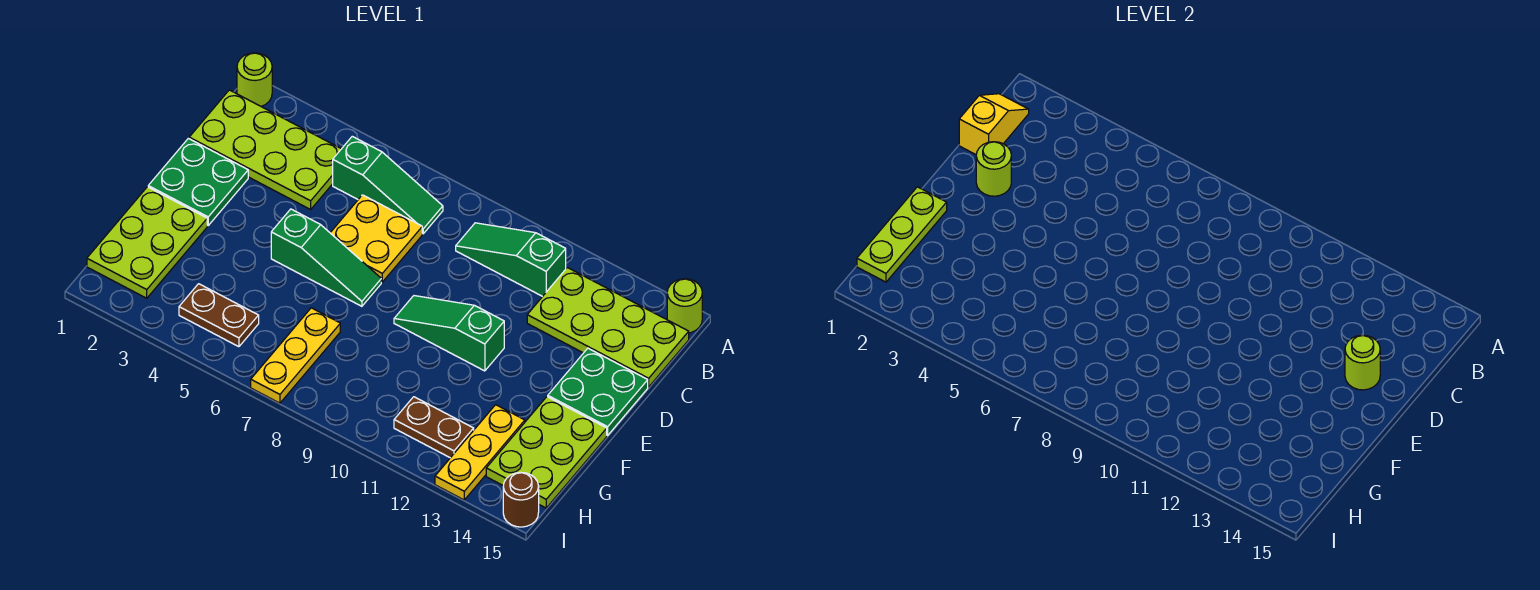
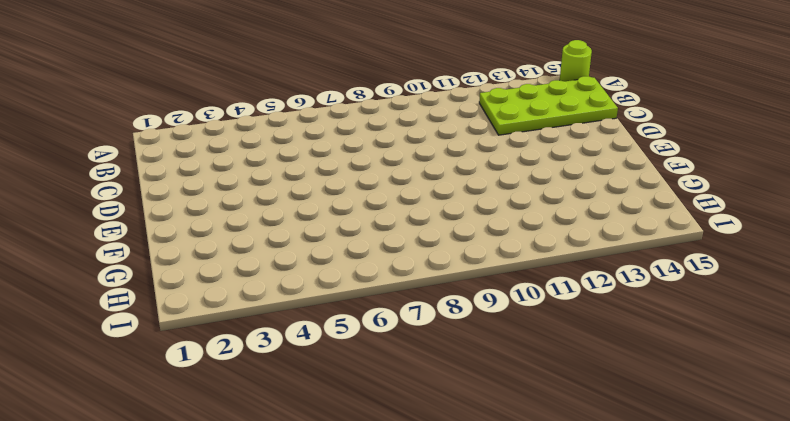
none -> lime round brick A1 level 1
none -> lime plate B1:C4 level 1
none -> green slope B5:B7 level 1 top 5

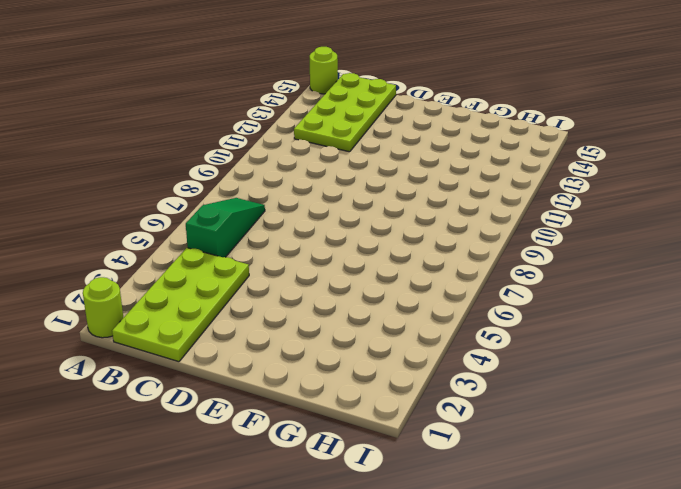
none -> green slope B9:B11 level 1 top 11
none -> yellow plate C6:D7 level 1
none -> green plate D1:E2 level 1

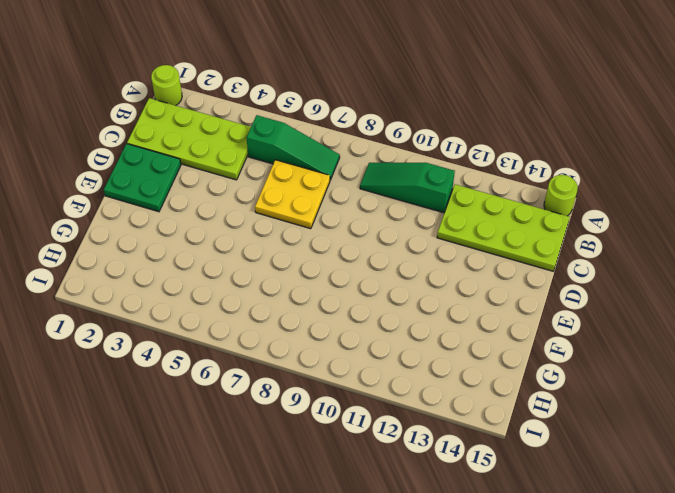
none -> green plate D14:E15 level 1
none -> green slope E5:E7 level 1 top 5
none -> green slope E9:E11 level 1 top 11

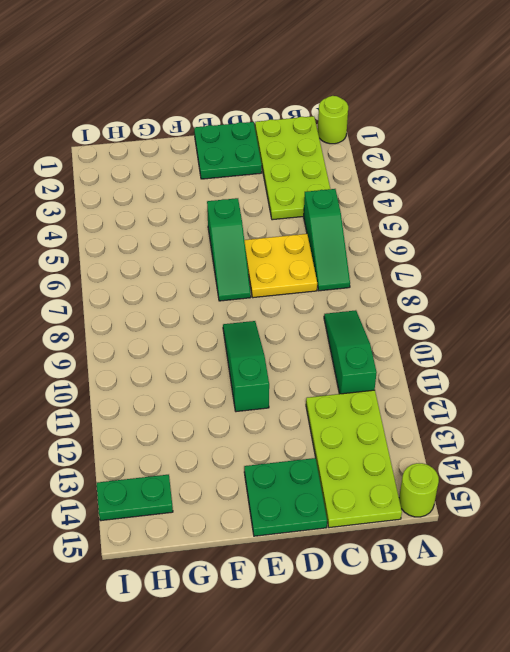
green plate H14:I14 level 1 -> lime plate F14:H15 level 1
none -> lime plate F1:H2 level 1
none -> yellow plate G7:I7 level 1
none -> yellow plate G13:I13 level 1

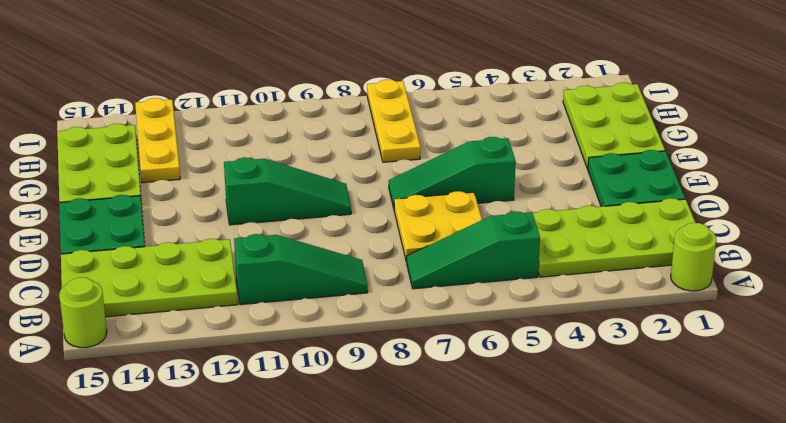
none -> brown plate H4:H5 level 1
none -> brown plate H11:H12 level 1
none -> brown round brick I15 level 1

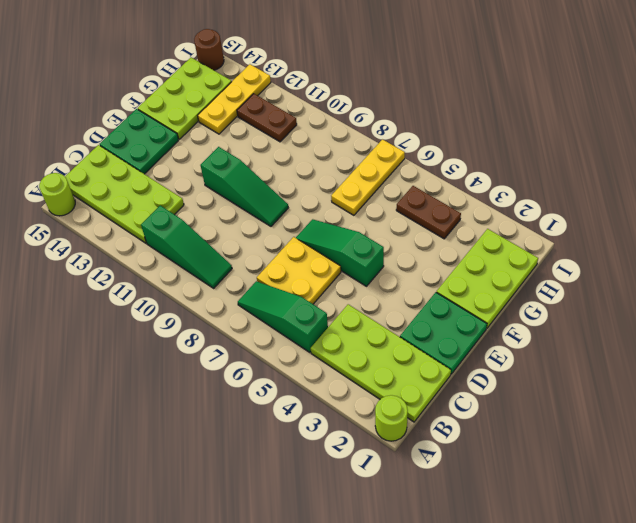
none -> yellow slope B1:C1 level 2 top C
none -> lime round brick D2 level 2
none -> lime round brick D14 level 2

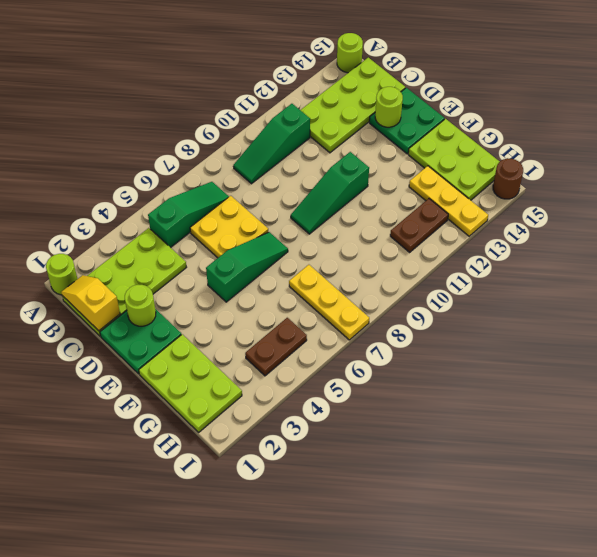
none -> lime plate F1:H1 level 2

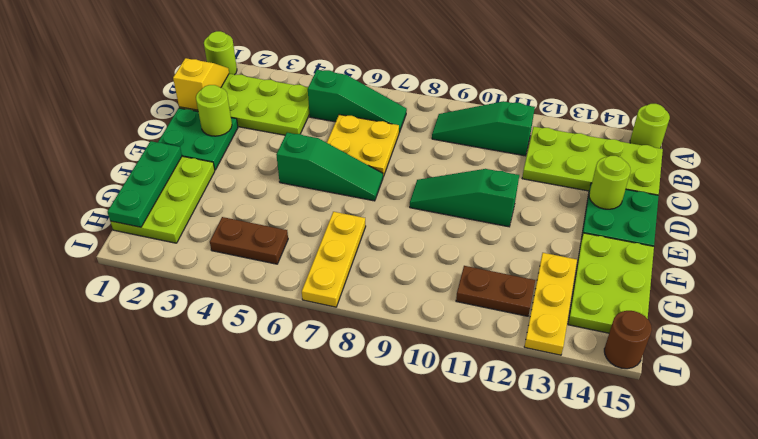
green plate F1:H1 level 2 -> lime plate F1:H1 level 2

